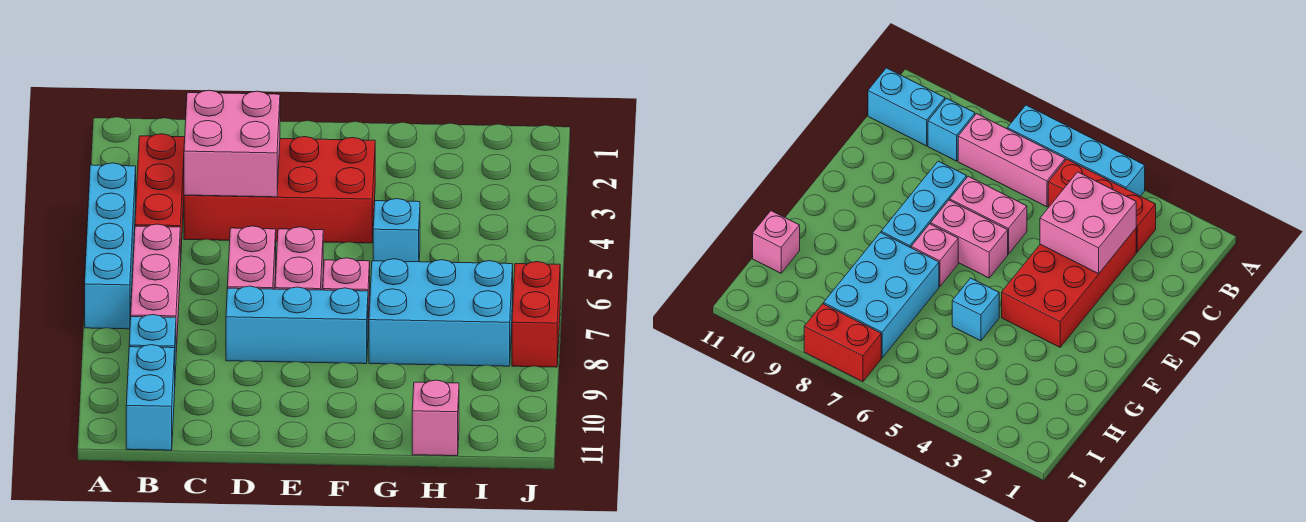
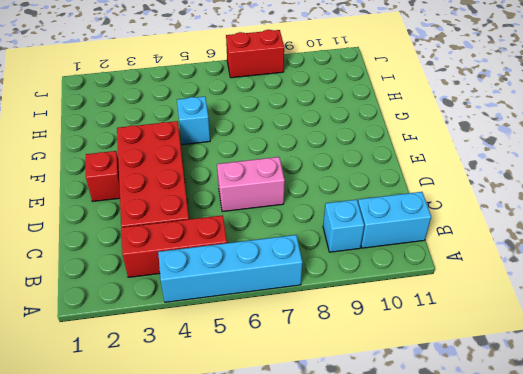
red brick E2 level 1 -> none
none -> pink brick B6:B8 level 1
none -> cyan brick D8:F8 level 1
none -> pink brick E6:E7 level 1

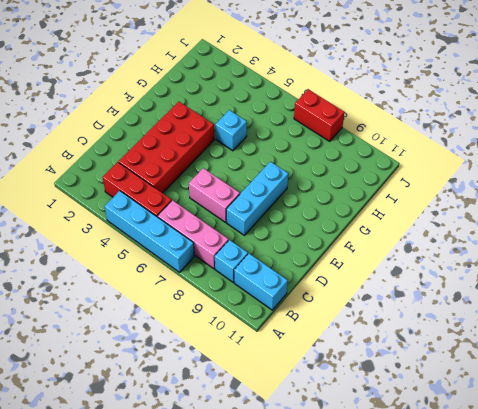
none -> pink brick E6:E7 level 1
none -> pink brick F7 level 1
none -> cyan brick G7:I8 level 1

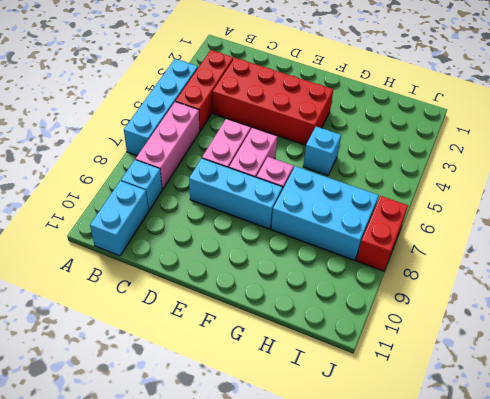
none -> pink brick H11 level 1
none -> pink brick C3:D4 level 2

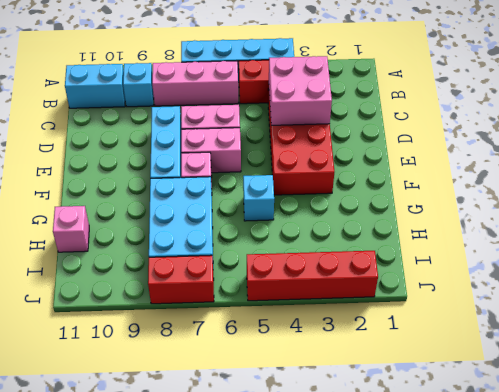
red brick J2:J5 level 1 -> none

